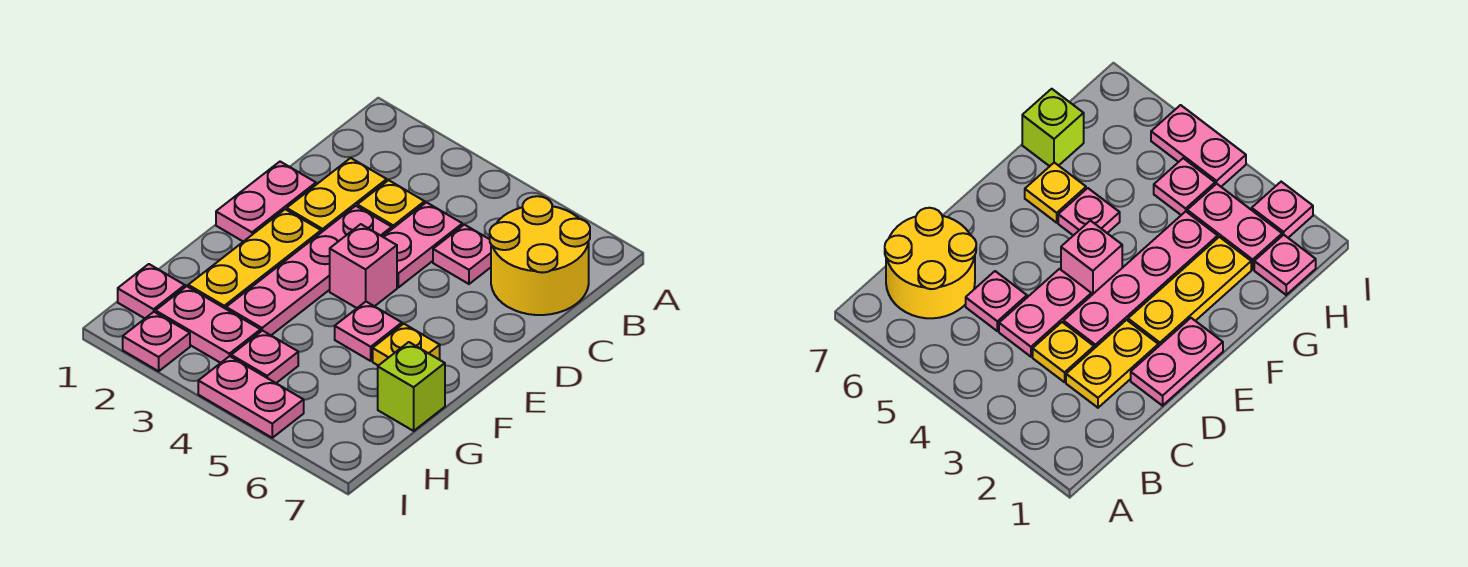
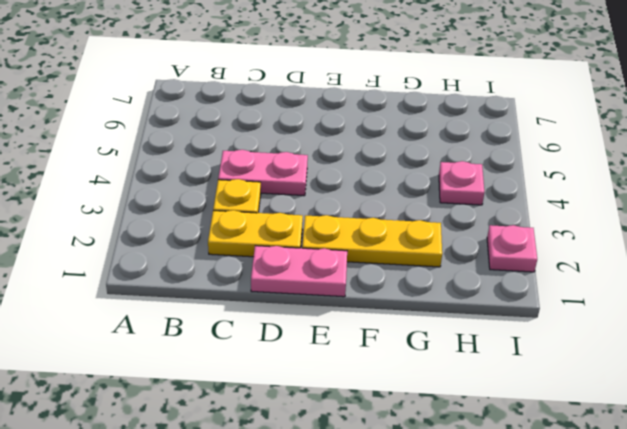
none -> yellow round brick B6:C7 level 1
none -> pink plate C5 level 1
none -> pink plate D3:G3 level 1

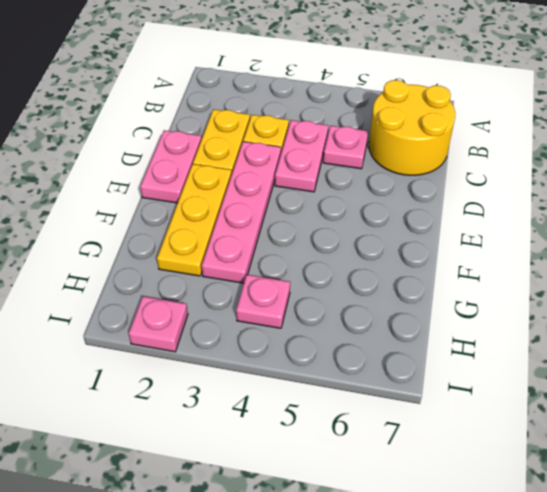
none -> pink brick E4 level 1
none -> pink plate F5 level 1
none -> yellow plate F6 level 1

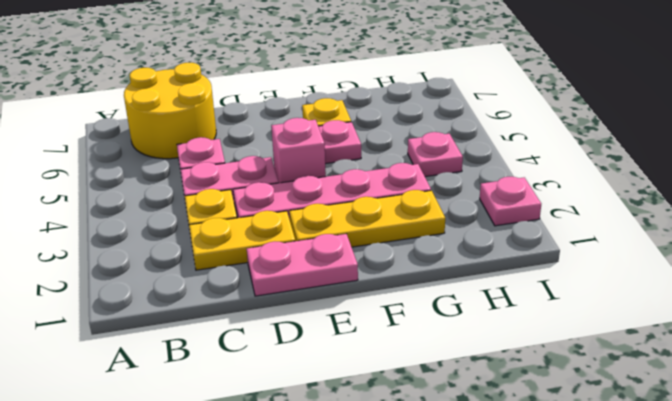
none -> lime brick G7 level 1
none -> pink plate H1 level 1
none -> pink plate H2:H3 level 1

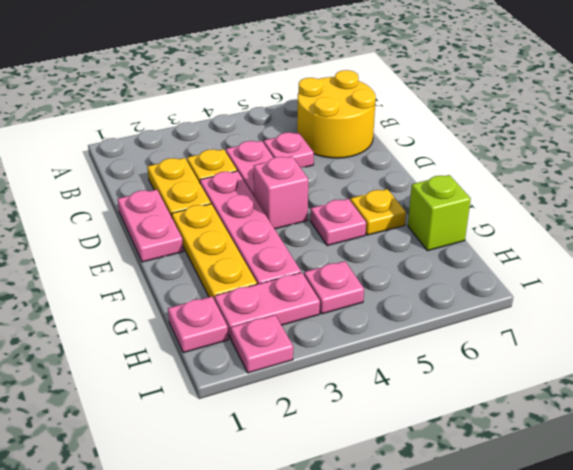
none -> pink plate I4:I5 level 1

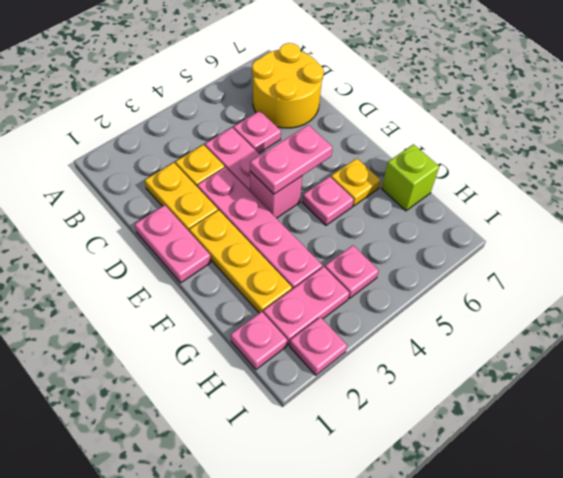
pink plate E4:E5 level 2 -> pink plate I4:I5 level 1

